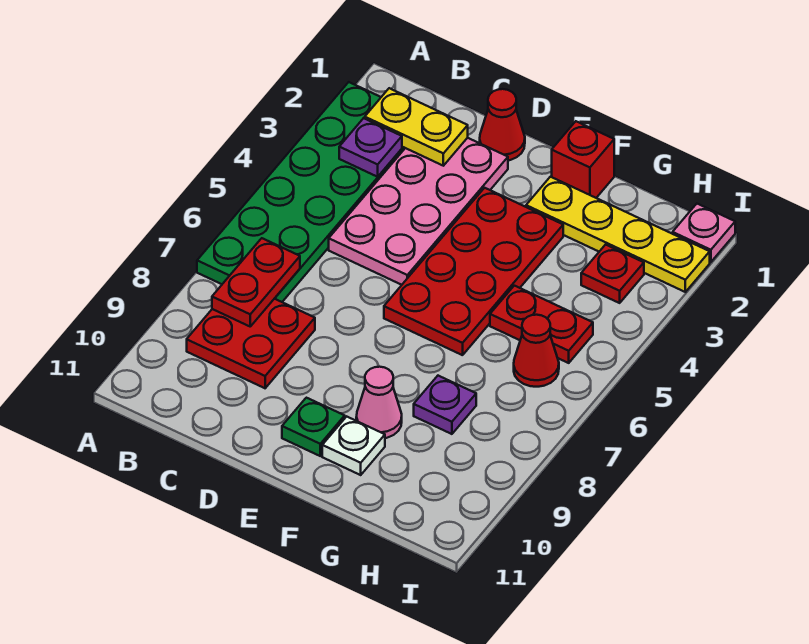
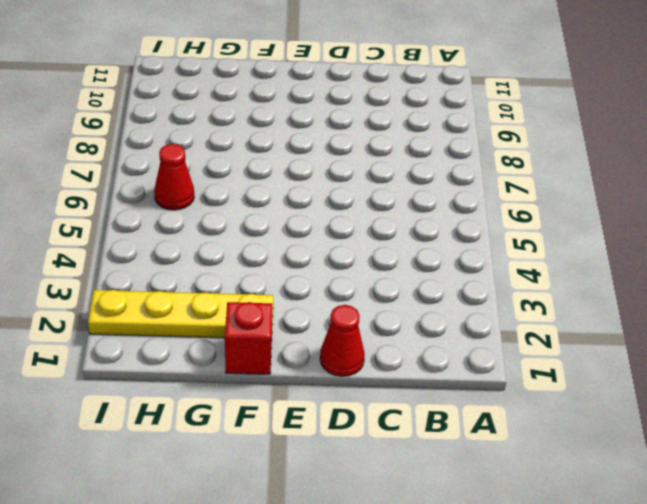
none -> green plate A2:B7 level 1
none -> red plate B8:C9 level 1
none -> pink plate C2:D5 level 1

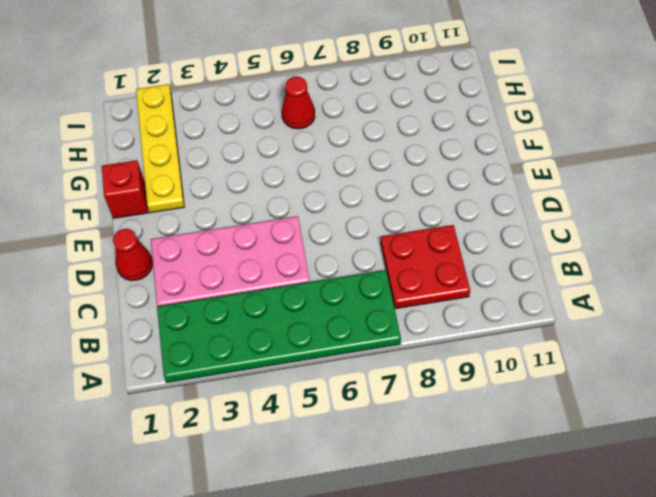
none -> red plate E3:F6 level 1
none -> green plate E10 level 1
none -> pink cone F9 level 1

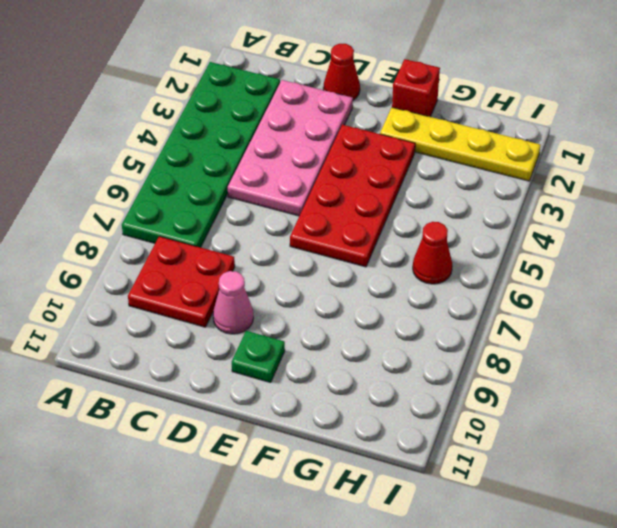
pink cone D9 level 1 -> pink cone F9 level 1
none -> white plate F10 level 1
none -> red plate G5:H5 level 1
none -> purple plate G8 level 1

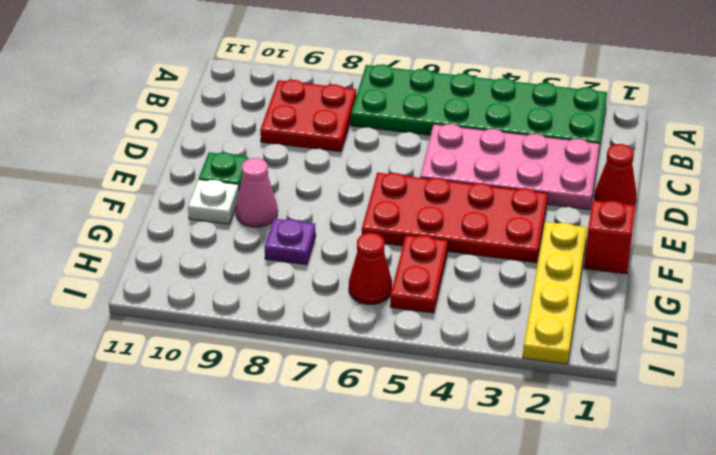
none -> red plate H3 level 1
none -> pink plate I1 level 1
none -> yellow plate B2:C2 level 2

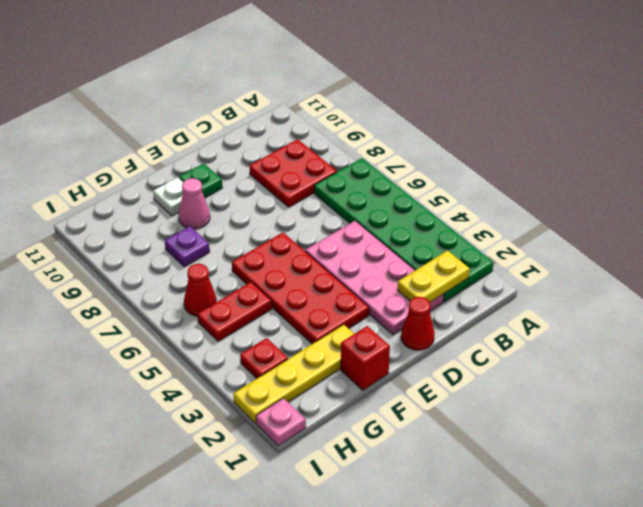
none -> purple plate B3 level 2
none -> red plate B7:B8 level 2

